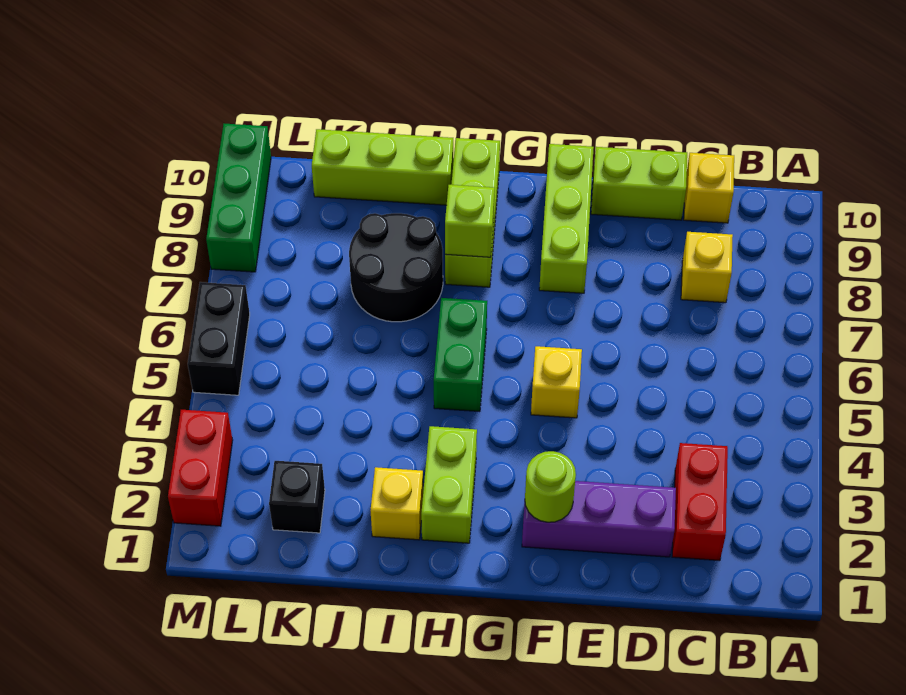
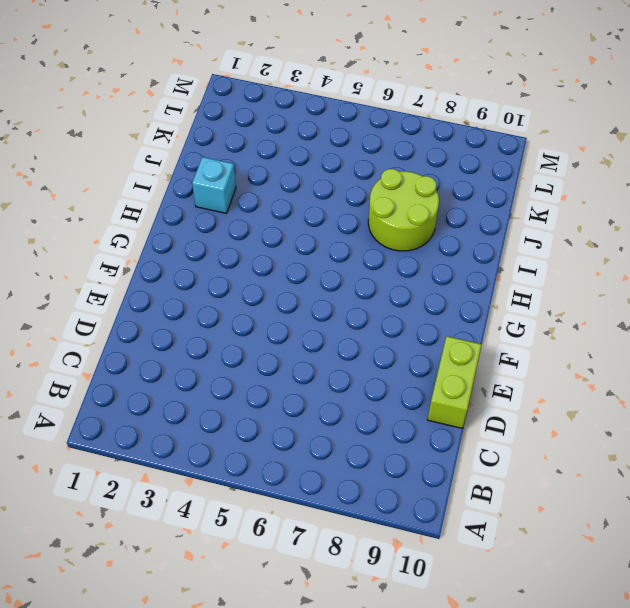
cyan brick I2 level 1 -> yellow brick I2 level 1
lime round brick I7:J8 level 1 -> black round brick I7:J8 level 1
none -> red brick C2:C3 level 1
none -> yellow brick C8 level 1
none -> yellow brick C10 level 1

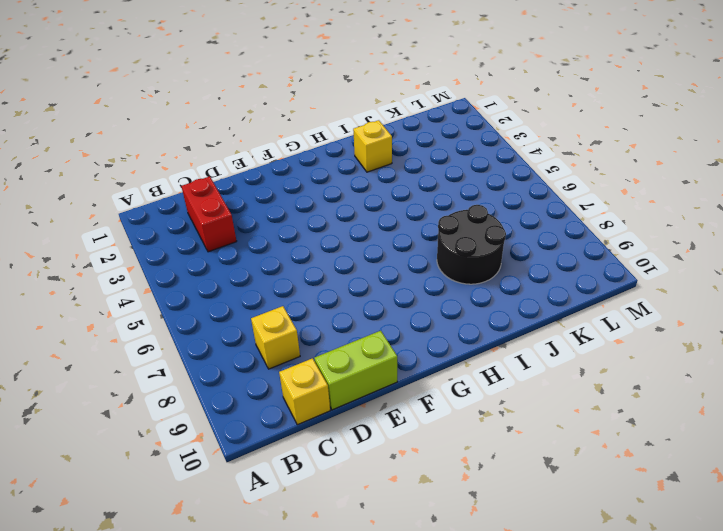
none -> purple brick D2:F2 level 1
none -> yellow brick F5 level 1
none -> lime brick F8:F10 level 1

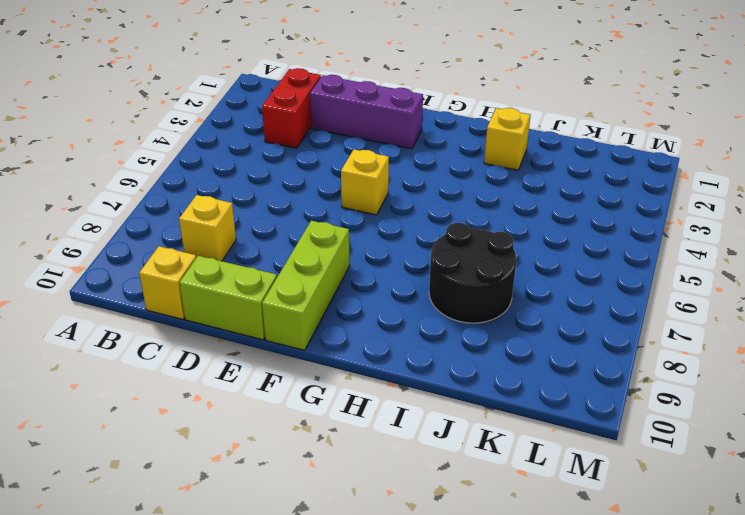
none -> lime brick H2:H3 level 1
none -> green brick H5:H6 level 1
none -> lime brick H8:H10 level 1

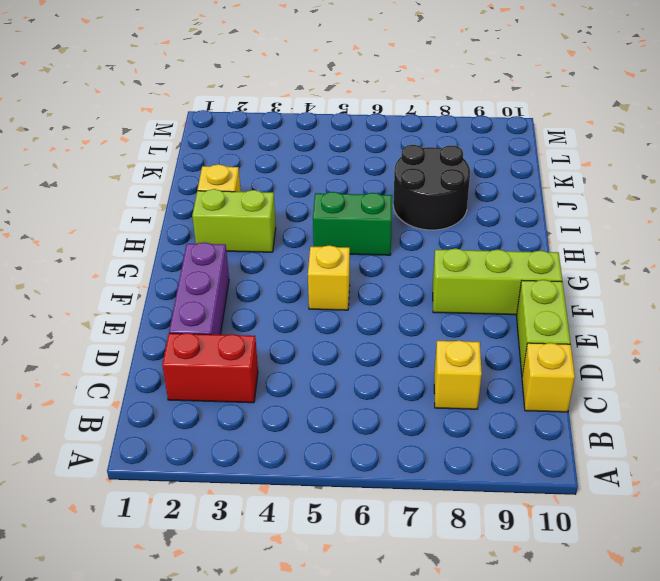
none -> lime brick H8:H10 level 1
none -> lime brick I10:K10 level 1
none -> black brick K2 level 1

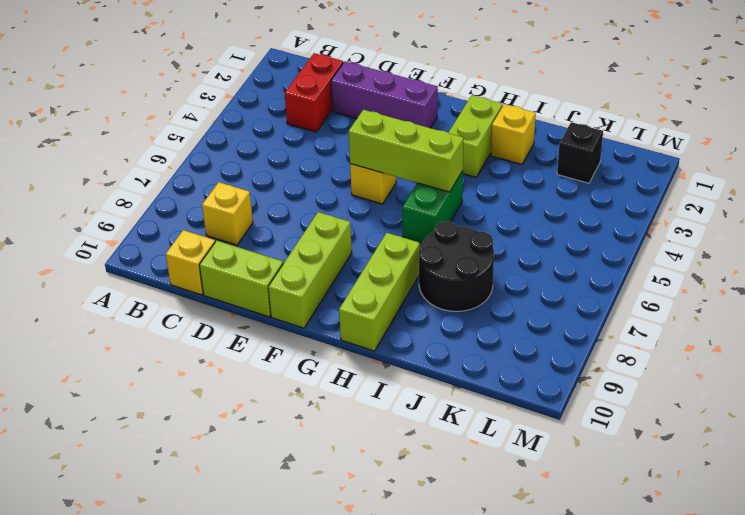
lime brick F5:H5 level 2 -> lime brick I10:K10 level 1
none -> red brick M2:M3 level 1
none -> black brick M5:M6 level 1
none -> green brick M8:M10 level 1

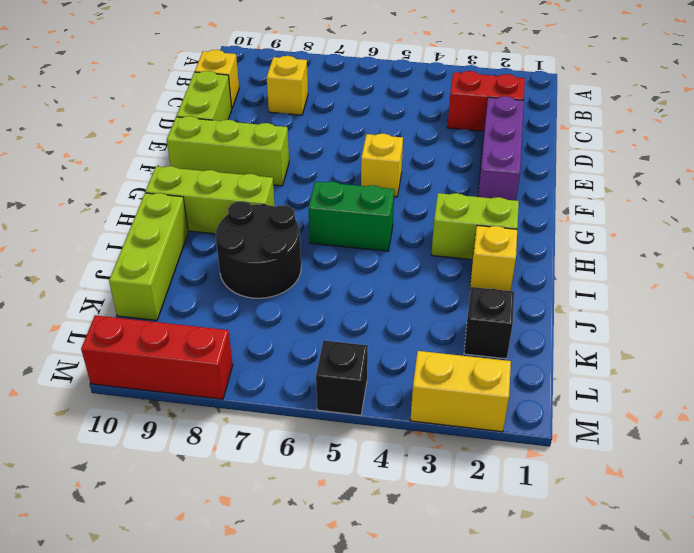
yellow brick M2:M3 level 1 -> red brick M2:M3 level 1
black brick M5 level 1 -> black brick M5:M6 level 1
red brick M8:M10 level 1 -> green brick M8:M10 level 1
none -> lime round brick F2 level 2
none -> lime brick H8 level 2

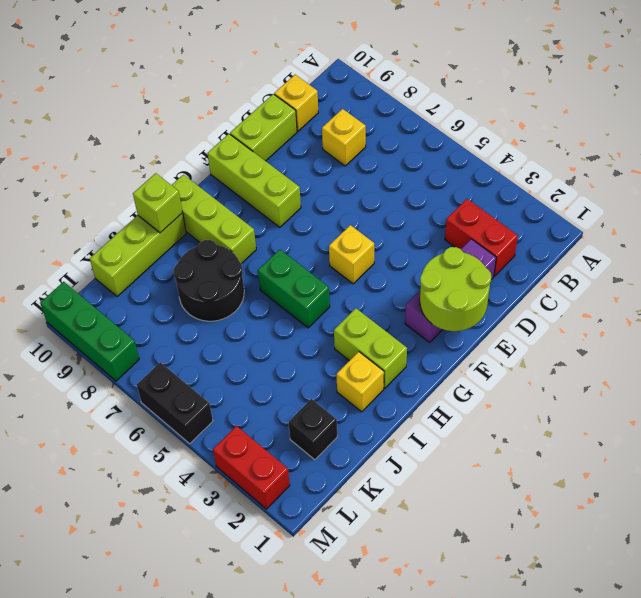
lime round brick E1:F2 level 2 -> lime round brick F2 level 2
lime brick I10 level 2 -> lime brick H8 level 2

